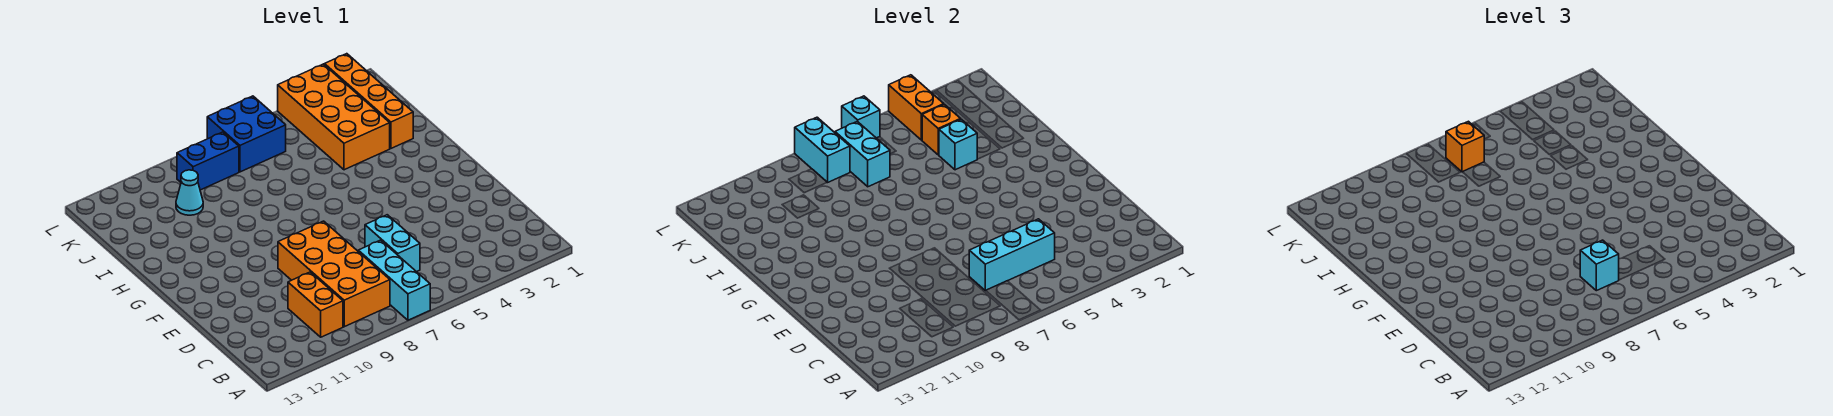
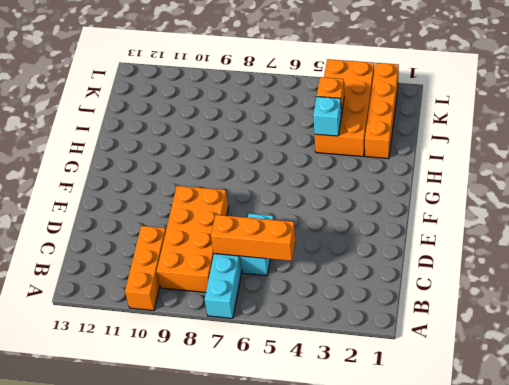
orange brick A10:C10 level 1 -> orange brick B10:C10 level 1
orange brick C5:C7 level 2 -> cyan brick C5:C7 level 2
none -> cyan cone J10 level 1
none -> blue brick K6:L7 level 1
none -> blue brick K8:K9 level 1

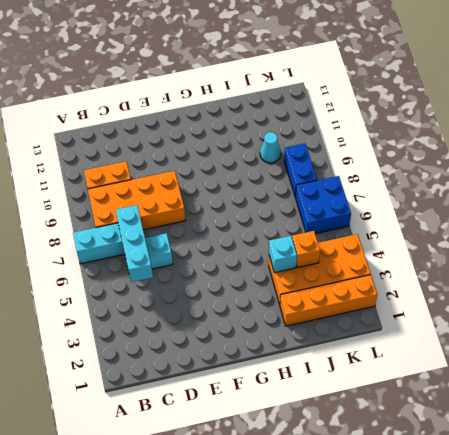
none -> cyan brick J7:K7 level 2
none -> orange brick K4:L4 level 2
none -> cyan brick K8:L8 level 2

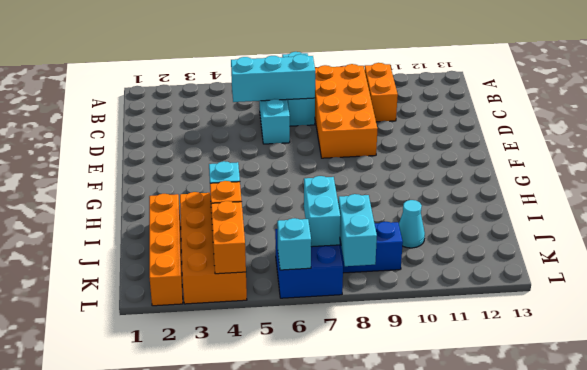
none -> cyan brick C7 level 3
none -> orange brick K7 level 3

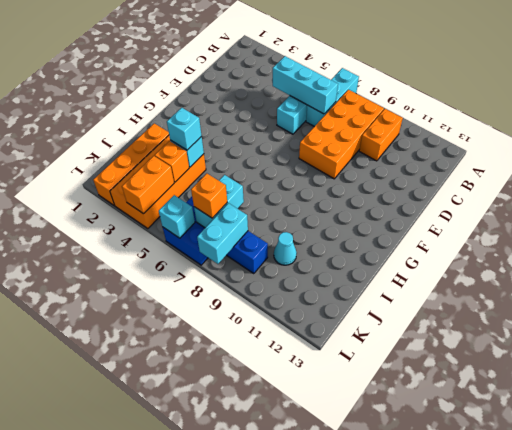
cyan brick I4 level 3 -> cyan brick C7 level 3

